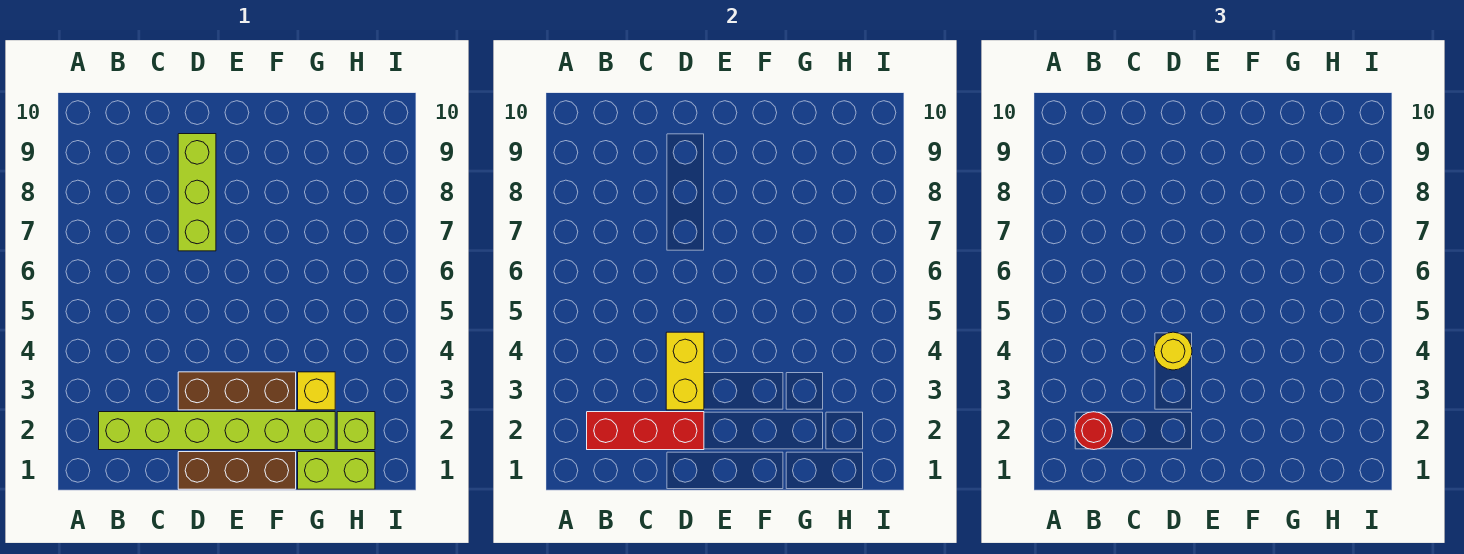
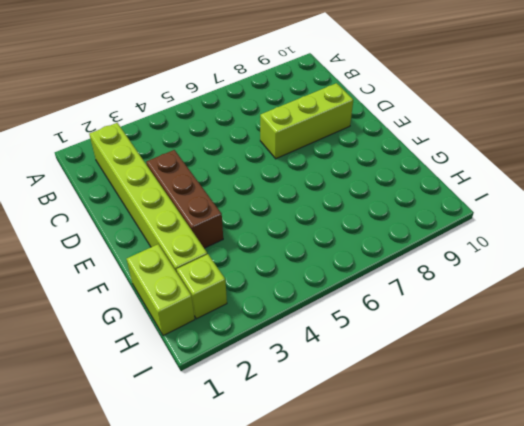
none -> brown brick D1:F1 level 1
none -> yellow brick G3 level 1

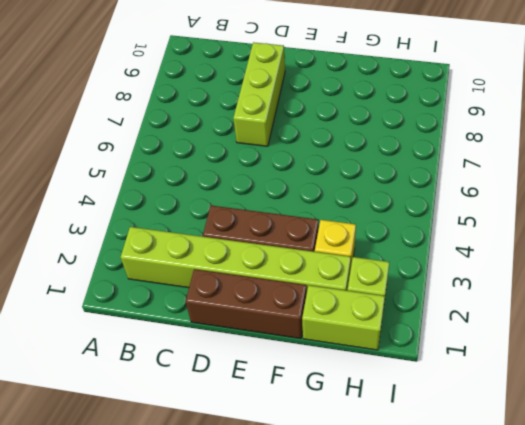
none -> red brick B2:D2 level 2
none -> yellow brick D3:D4 level 2

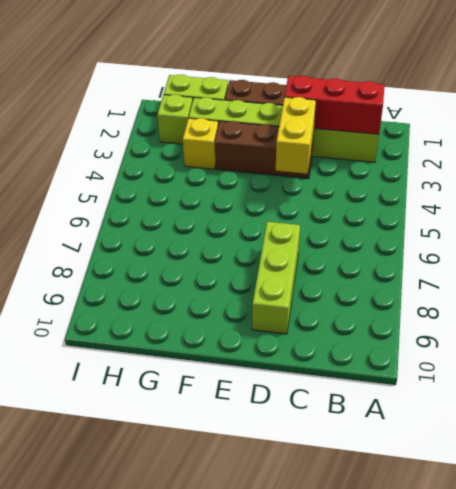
none -> red round brick B2 level 3
none -> yellow round brick D4 level 3

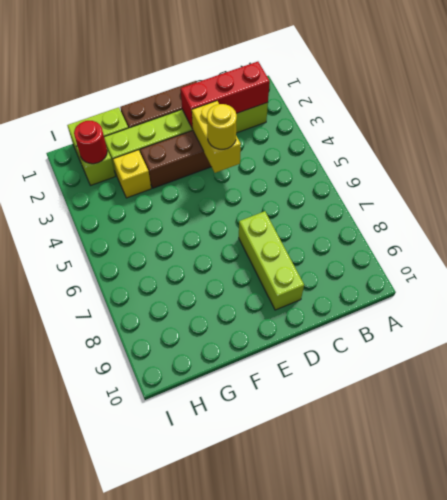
red round brick H2 level 2 -> red round brick B2 level 3

